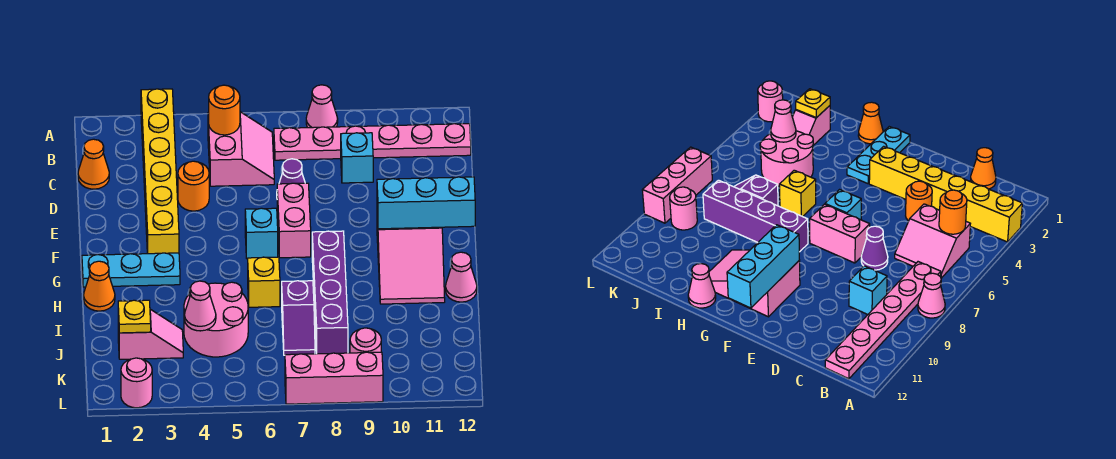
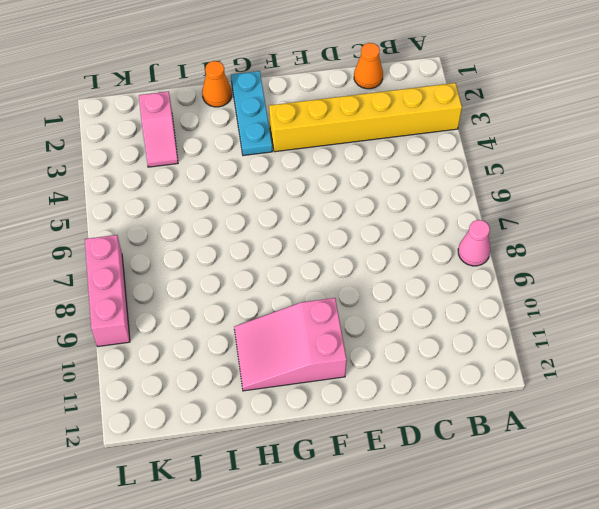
none -> pink slope B5:C6 level 1 top 5
none -> pink plate B7:B12 level 1
none -> cyan brick C9 level 1

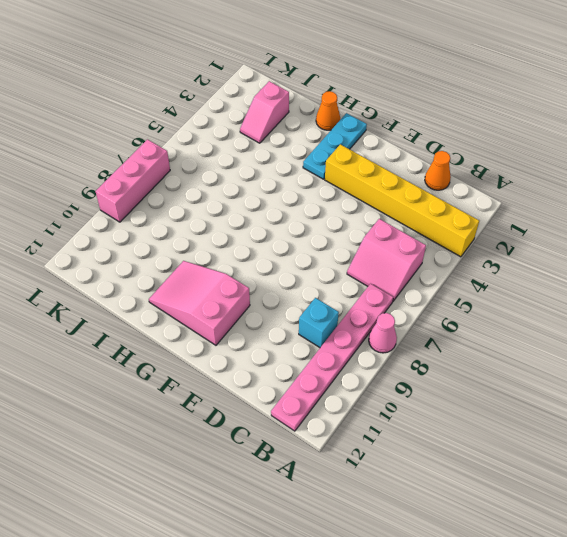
none -> orange round brick D4 level 1
none -> purple cone D7 level 1
none -> pink brick E7:F7 level 1

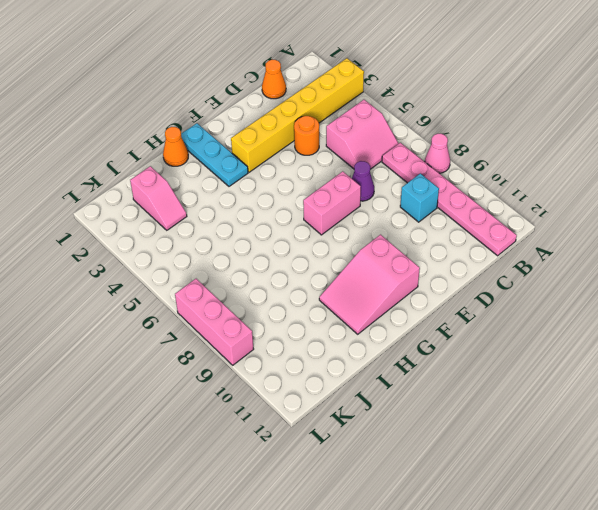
none -> cyan brick F6 level 1
none -> purple brick G8:J8 level 1
none -> yellow brick H6 level 1

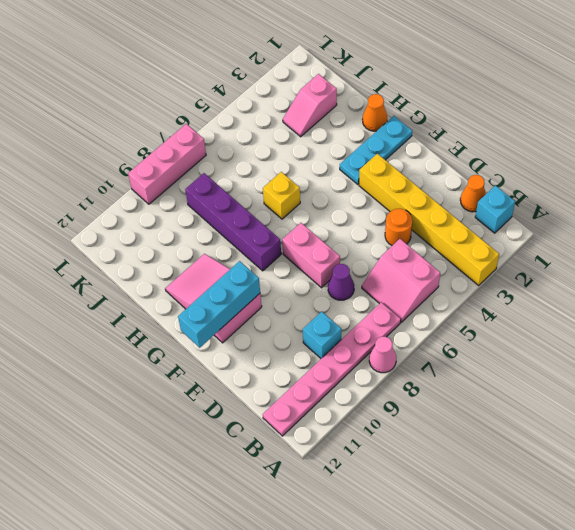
cyan brick B1 level 1 -> cyan brick F6 level 1
none -> pink cone H12 level 1
none -> pink round brick I4:J5 level 1
none -> purple slope I7:J7 level 1 top I

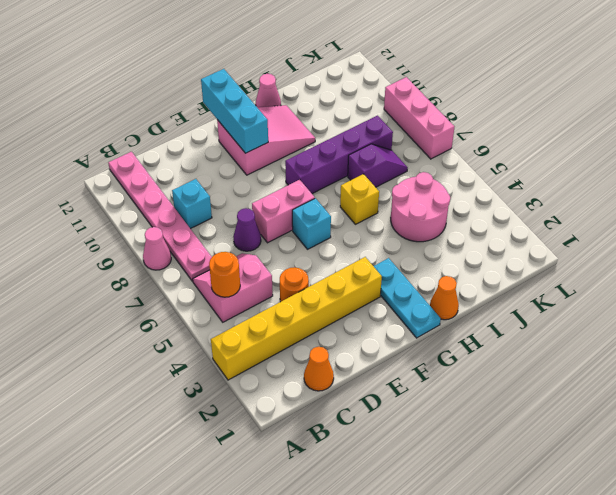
none -> pink slope J2:J3 level 1 top 2
none -> pink round brick K9 level 1
none -> pink round brick L2 level 1

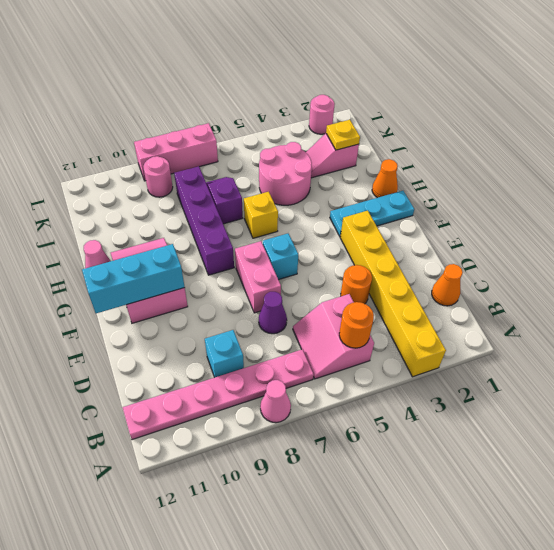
none -> pink cone J4 level 2

